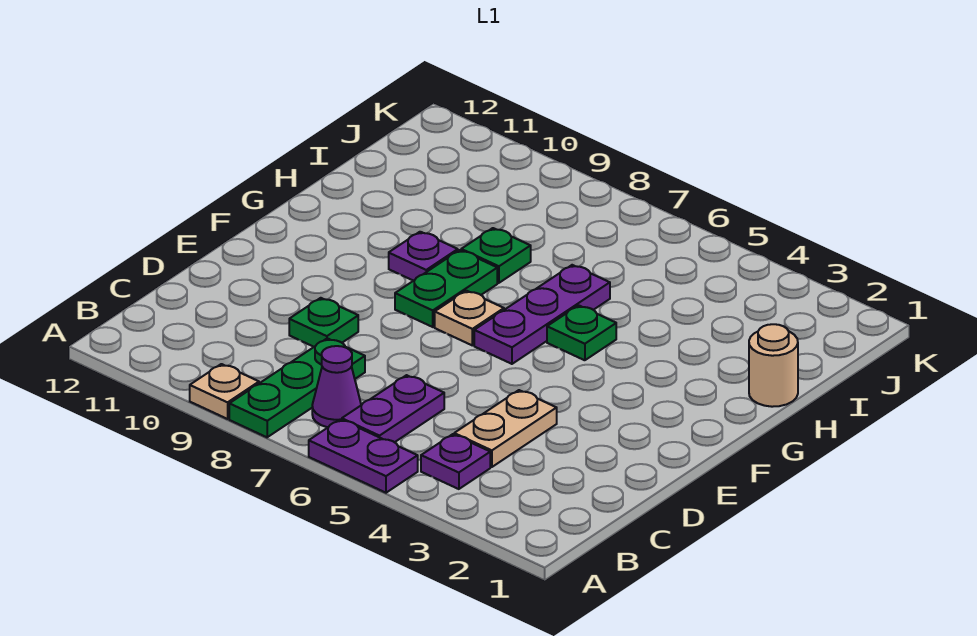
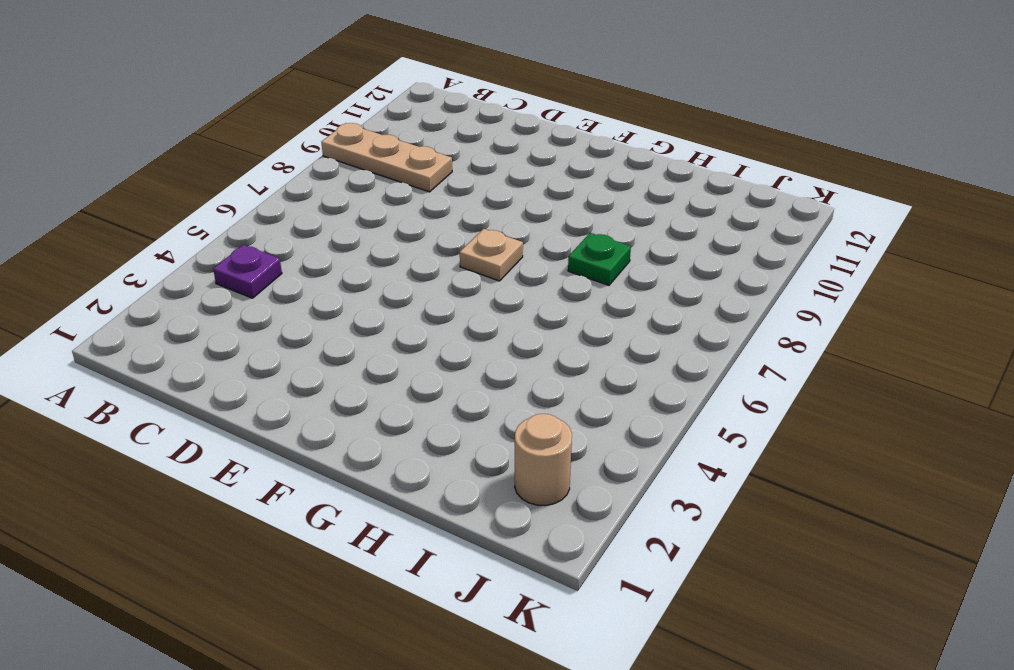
tan plate A9:C9 level 1 -> tan plate A9 level 1
tan round brick J2 level 1 -> tan round brick H1 level 1
none -> purple plate A5:A6 level 1
none -> green plate A8:C8 level 1
none -> purple plate B6:C6 level 1

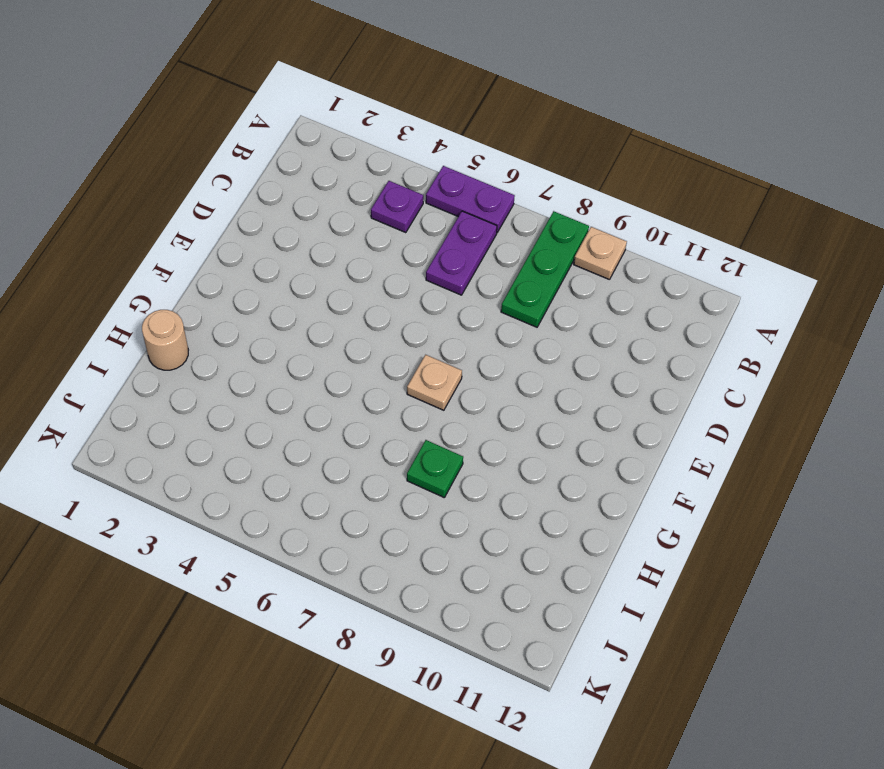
none -> purple cone B7 level 1
none -> tan plate C4:D4 level 1
none -> green plate D9 level 1

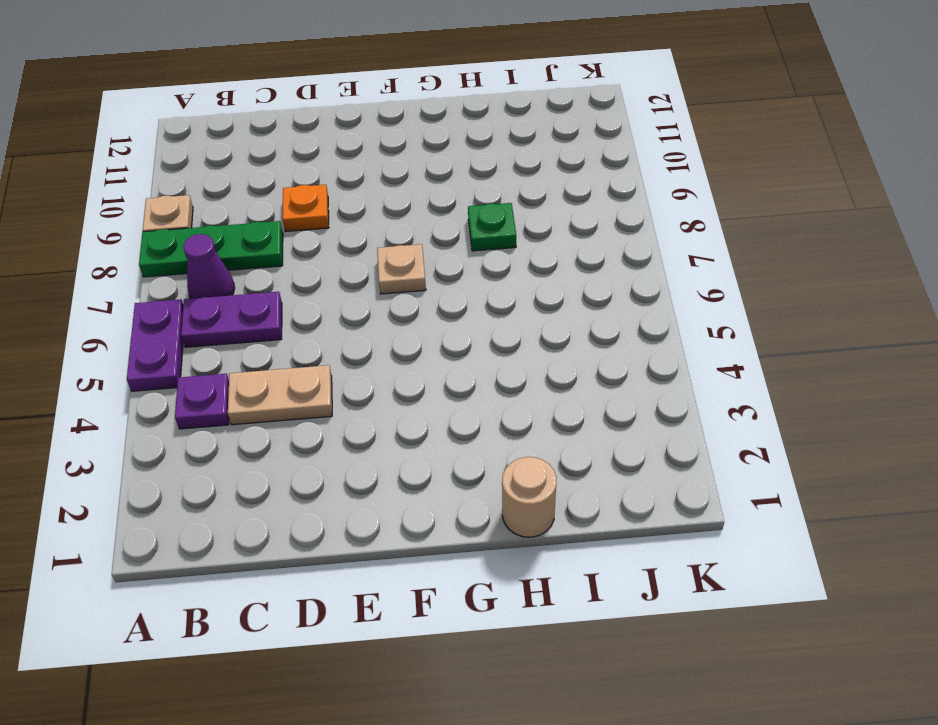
orange plate D9 level 1 -> green plate D9 level 1
none -> purple plate F6:H6 level 1
none -> green plate F8:G8 level 1
none -> green plate G5 level 1

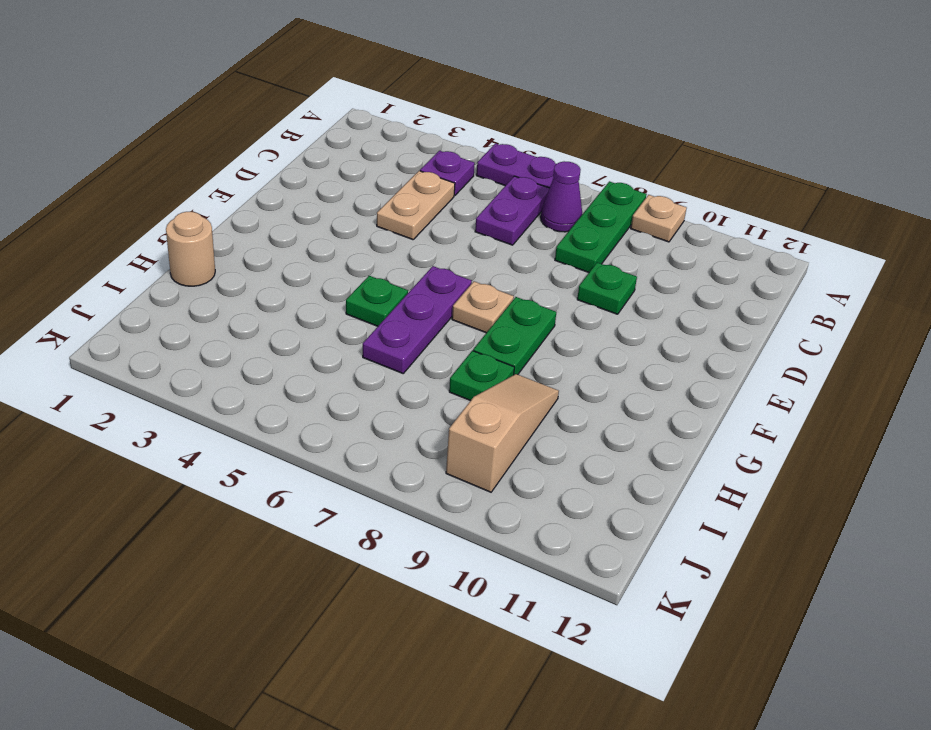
tan slope H9:J9 level 1 top J -> none
none -> purple plate G9 level 1

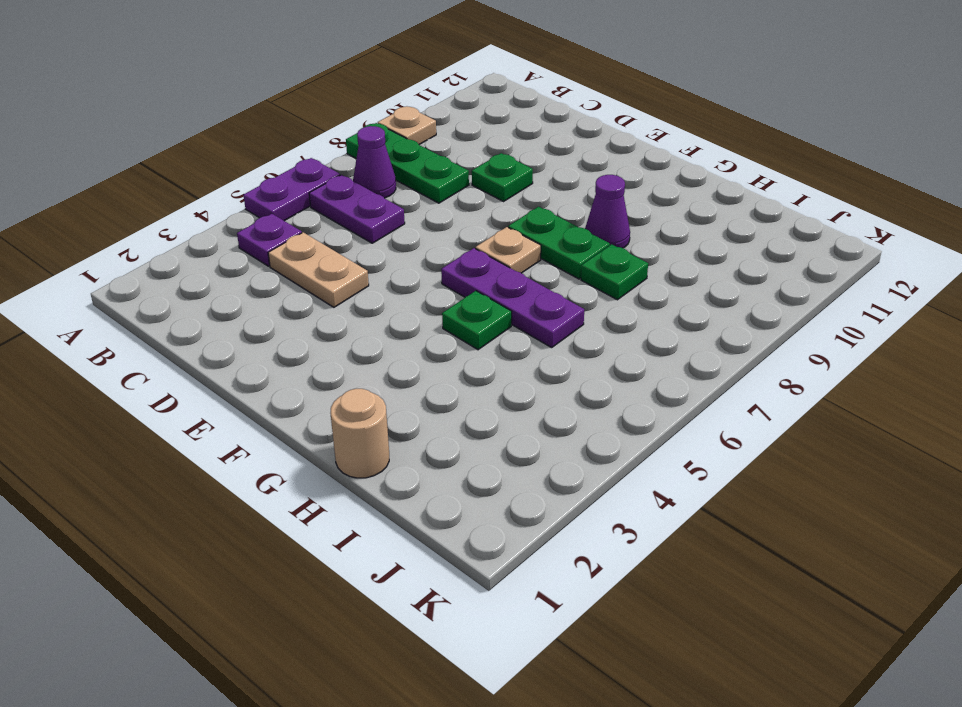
purple cone G9 level 1 -> purple plate G9 level 1

